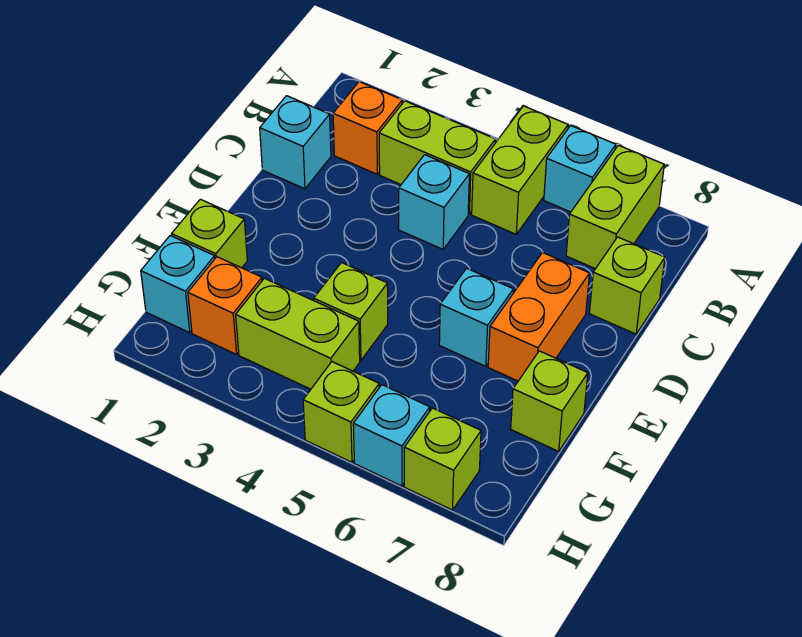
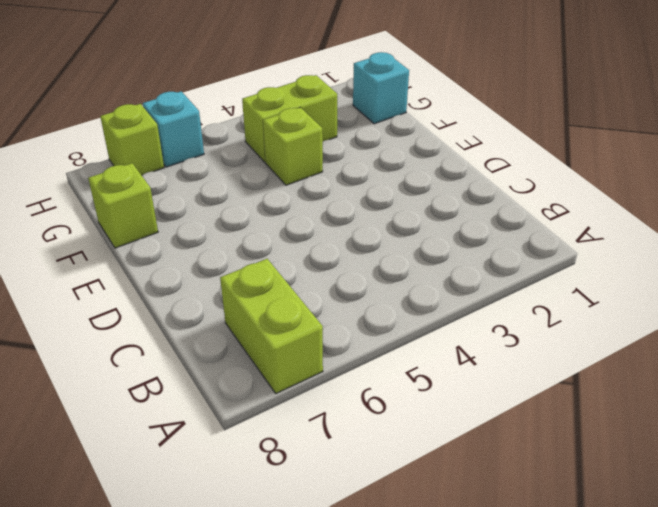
none -> lime brick A5:B5 level 1
none -> cyan brick A6 level 1
none -> orange brick B2 level 1

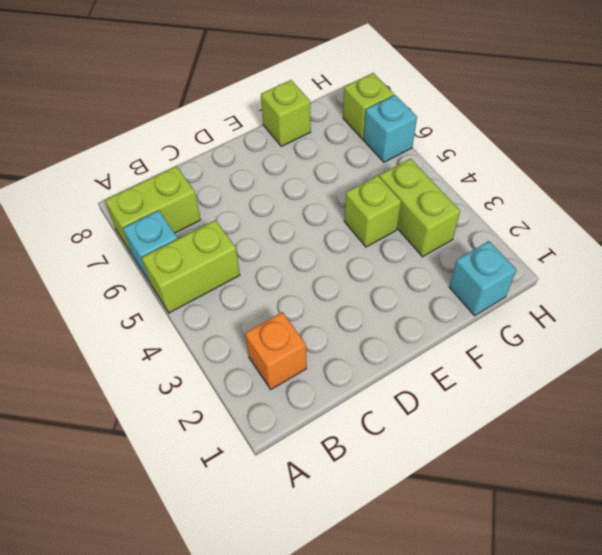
none -> lime brick B3:B4 level 1
none -> cyan brick C1 level 1
none -> cyan brick C4 level 1

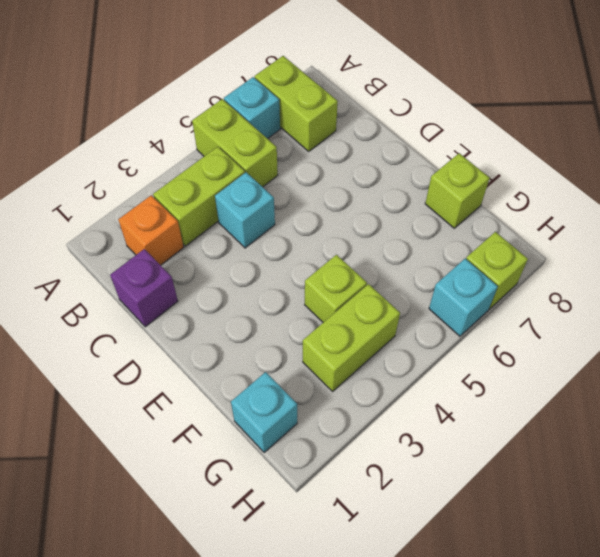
purple brick C1 level 1 -> cyan brick C1 level 1
none -> lime brick C8 level 1
none -> orange brick D7:E7 level 1
none -> cyan brick E6 level 1

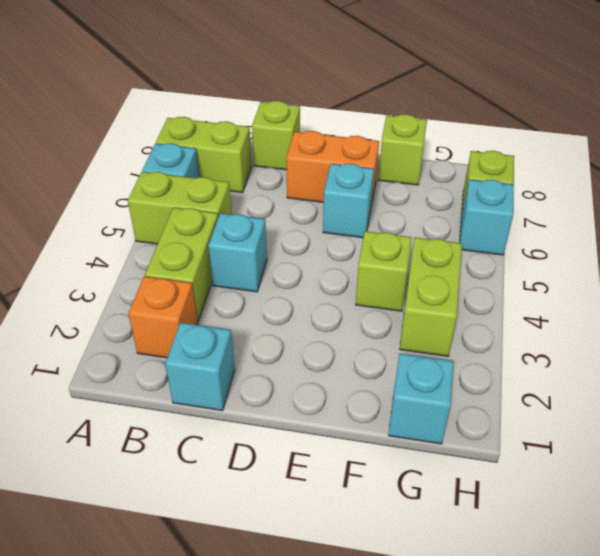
none -> lime brick F1 level 1
none -> orange brick G2 level 1
none -> lime brick H5 level 1

